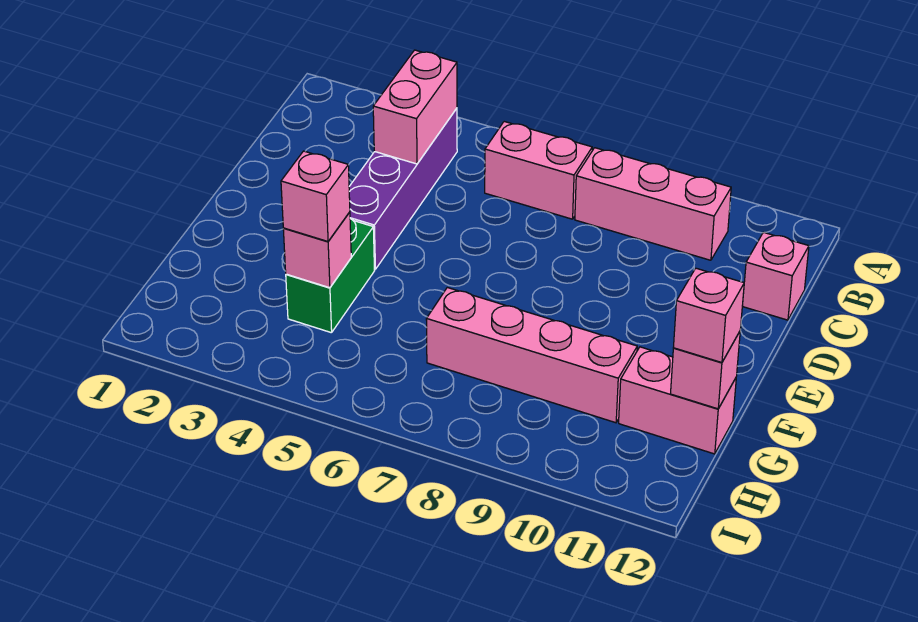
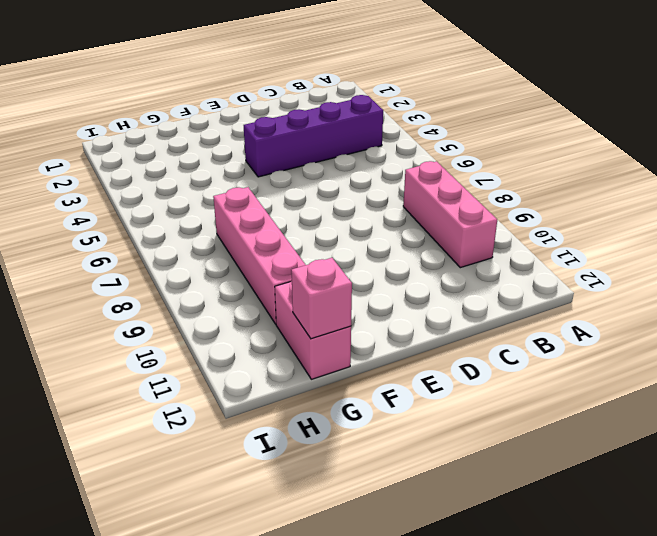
none -> pink brick B6:B7 level 1
none -> pink brick C12 level 1
none -> green brick F4:G4 level 1

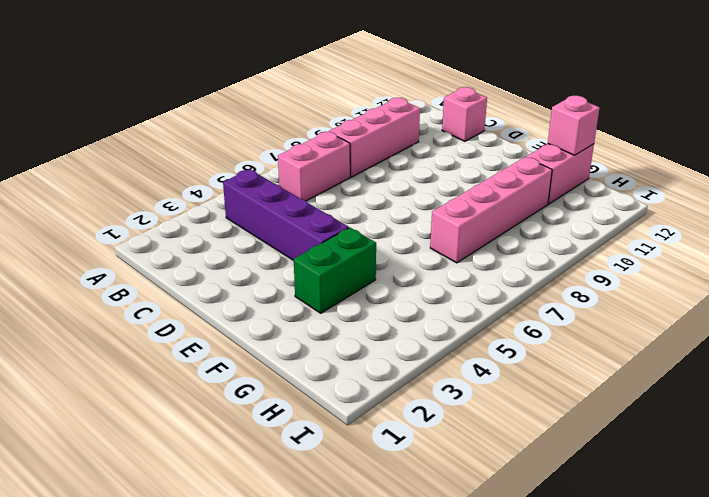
green brick F3:F4 level 1 -> green brick F4:G4 level 1
none -> pink brick B4:C4 level 2
none -> pink brick G4 level 2
none -> pink brick G4 level 3

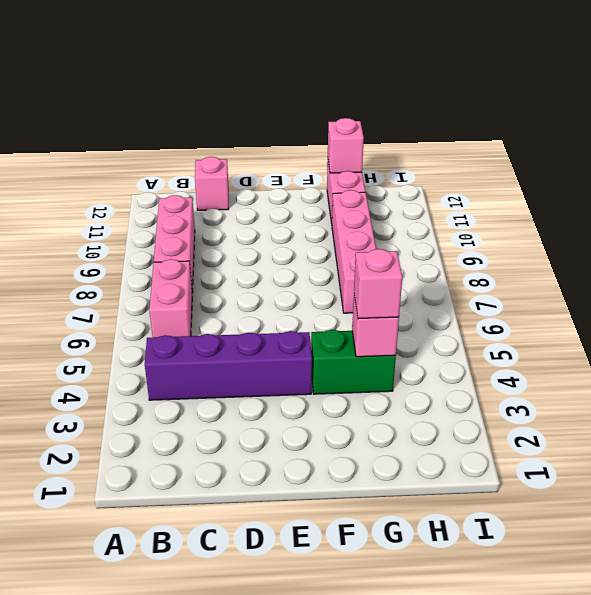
none -> pink brick B4:C4 level 2
none -> pink brick G12 level 3

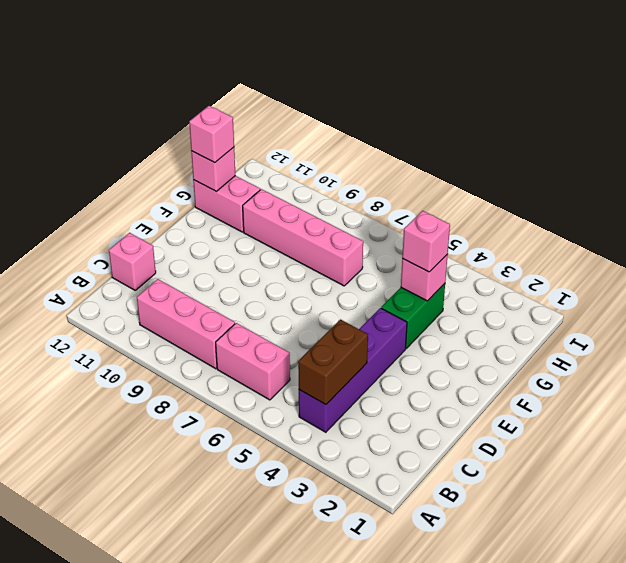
brown brick B4:C4 level 2 -> pink brick B4:C4 level 2

